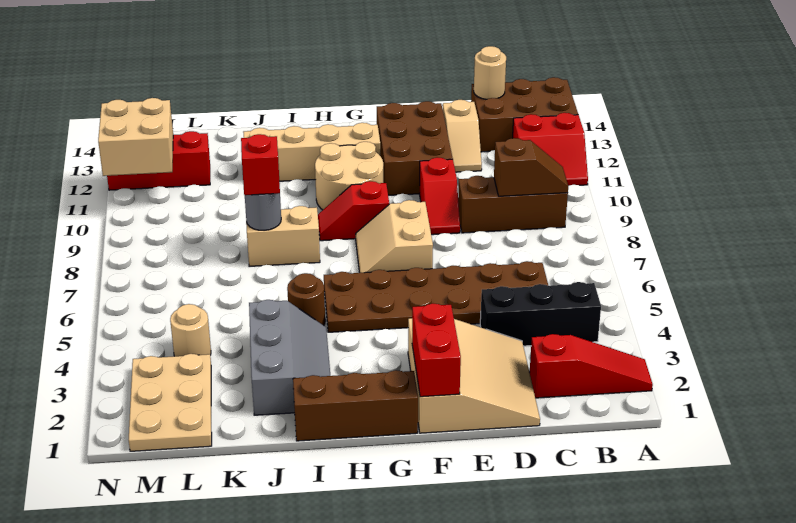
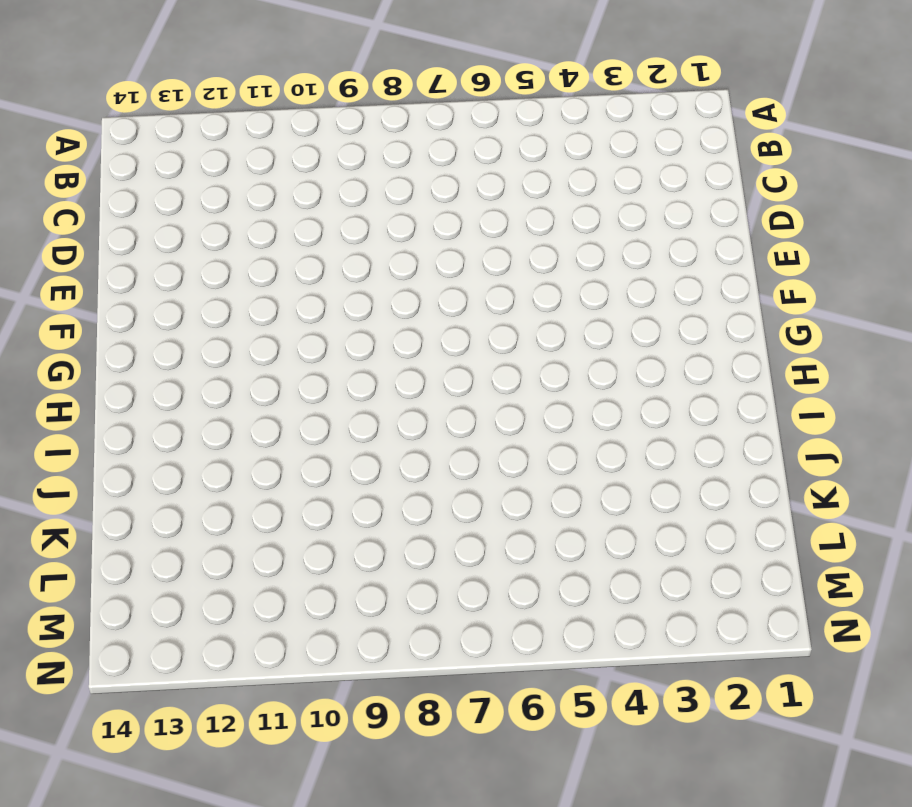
none -> red slope A2:C2 level 1 top C
none -> red slope A11:B12 level 1 top 12
none -> brown brick A13:C14 level 1

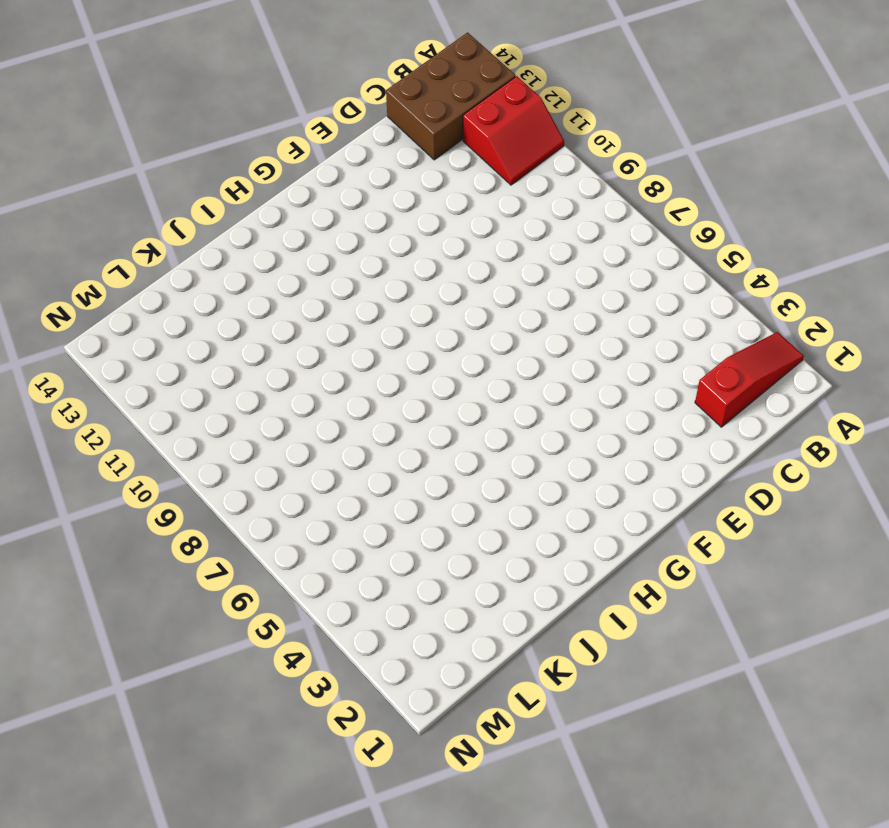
none -> black brick B4:D4 level 1
none -> brown brick B9:D9 level 1
none -> brown plate C5:H6 level 1

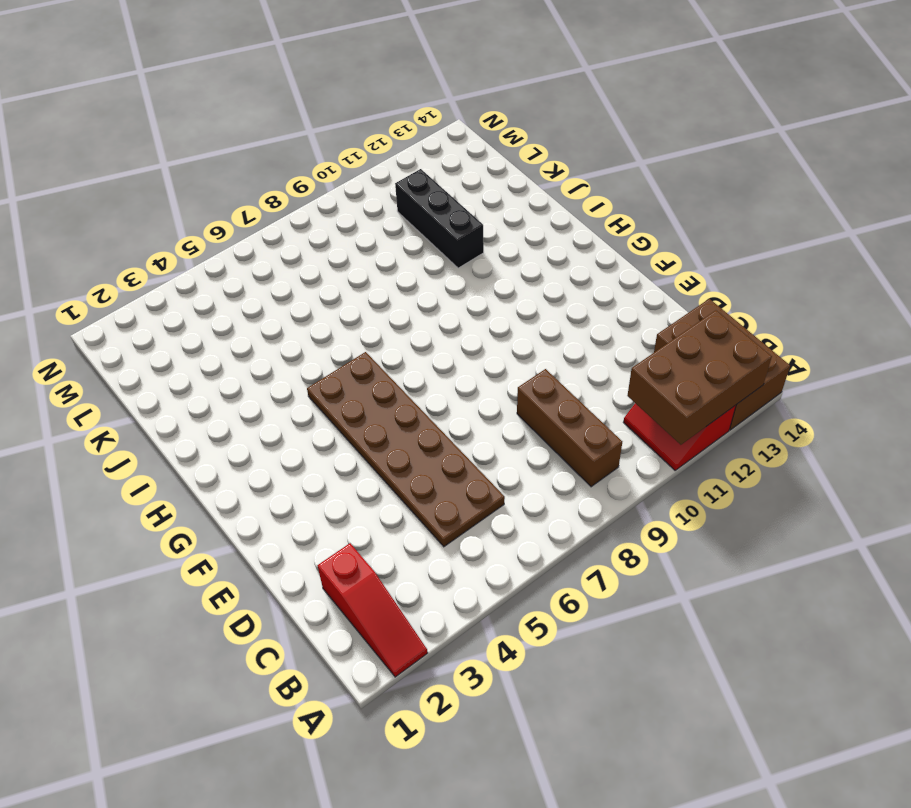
brown brick A11:B13 level 2 -> brown brick E11:F13 level 1
black brick J11:L11 level 1 -> black brick B4:D4 level 1
none -> tan slope D1:F3 level 1 top F
none -> tan slope D12:D13 level 1 top 13
none -> red slope E9:E10 level 1 top 10

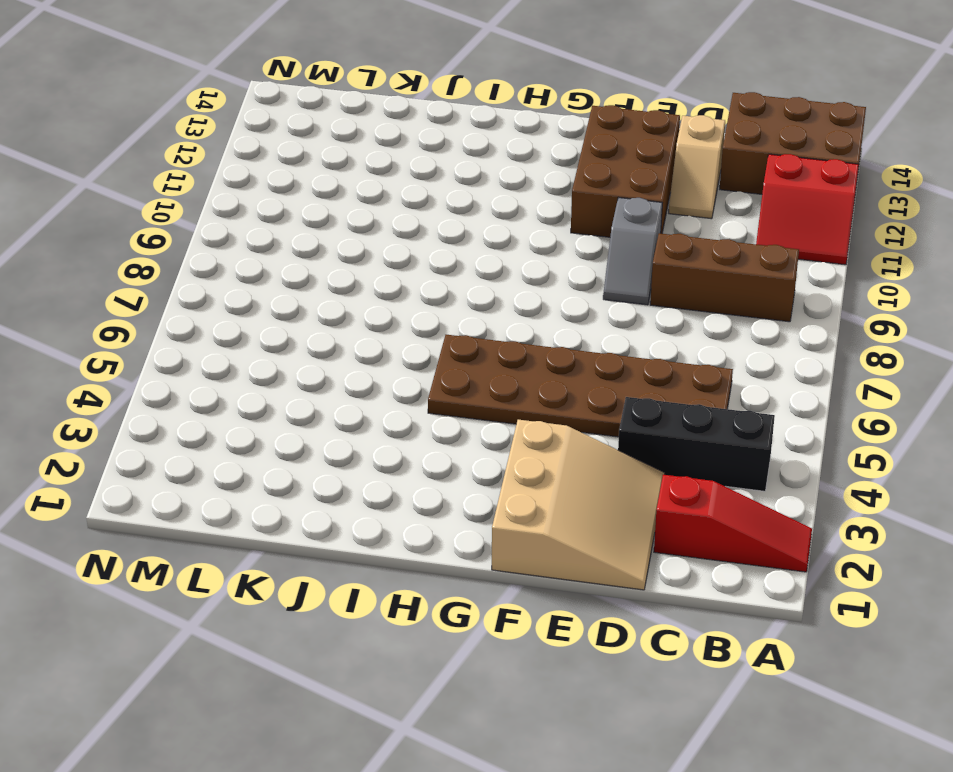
grey slope E9:E10 level 1 top 10 -> red slope E9:E10 level 1 top 10
none -> tan slope F7:G8 level 1 top F
none -> brown brick G1:I1 level 1
none -> red slope G9:H9 level 1 top G

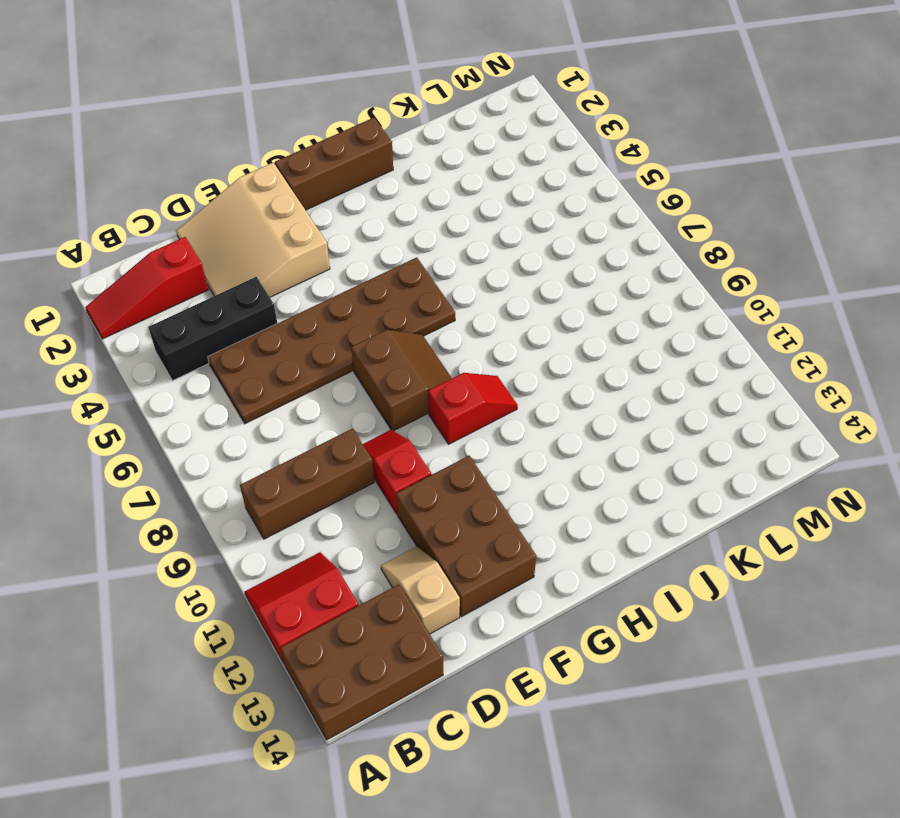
brown slope F7:G8 level 1 top F -> tan slope F7:G8 level 1 top F
none -> tan round brick G10:H11 level 1
none -> tan brick G12:J12 level 1
none -> grey slope I2:J4 level 1 top J

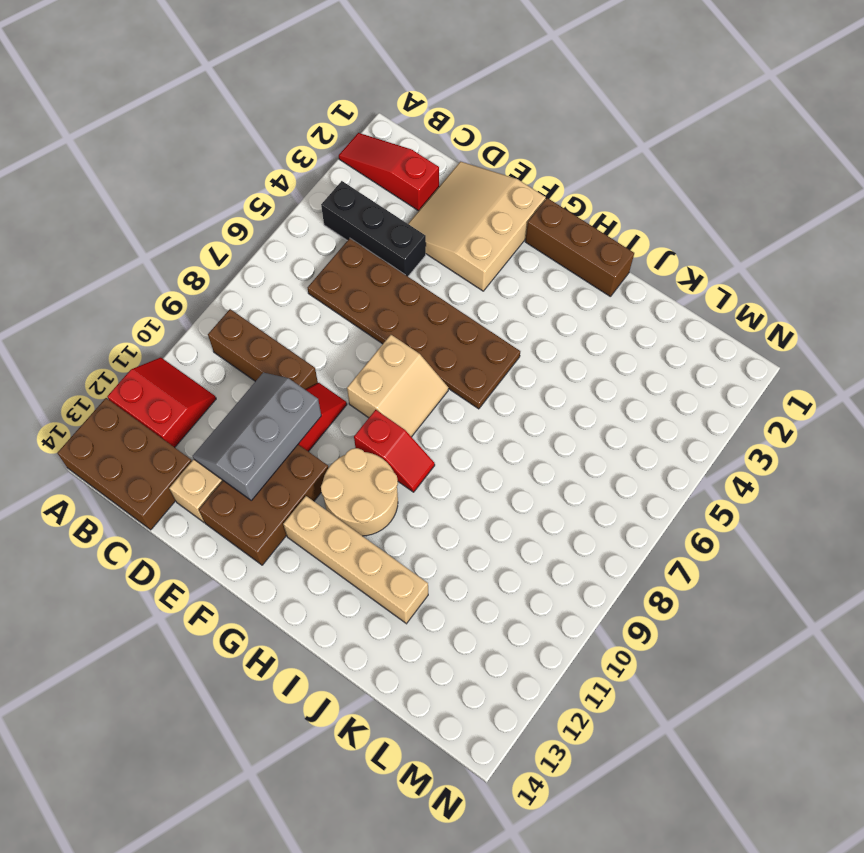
grey slope D10:E12 level 2 top E -> grey slope I2:J4 level 1 top J
none -> brown round brick I5 level 1
none -> tan brick I8:J8 level 1
none -> tan plate L1:M3 level 1

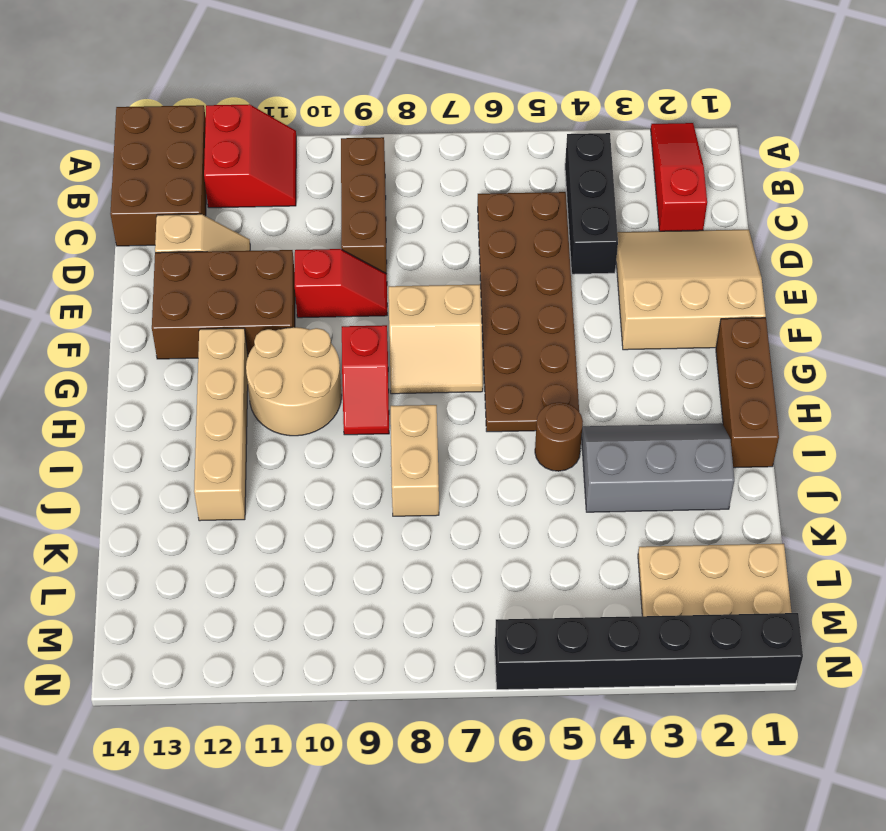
black brick N1:N6 level 1 -> none
none -> tan round brick L4 level 1
none -> red brick L12:N12 level 1
none -> brown slope B9:C9 level 2 top C

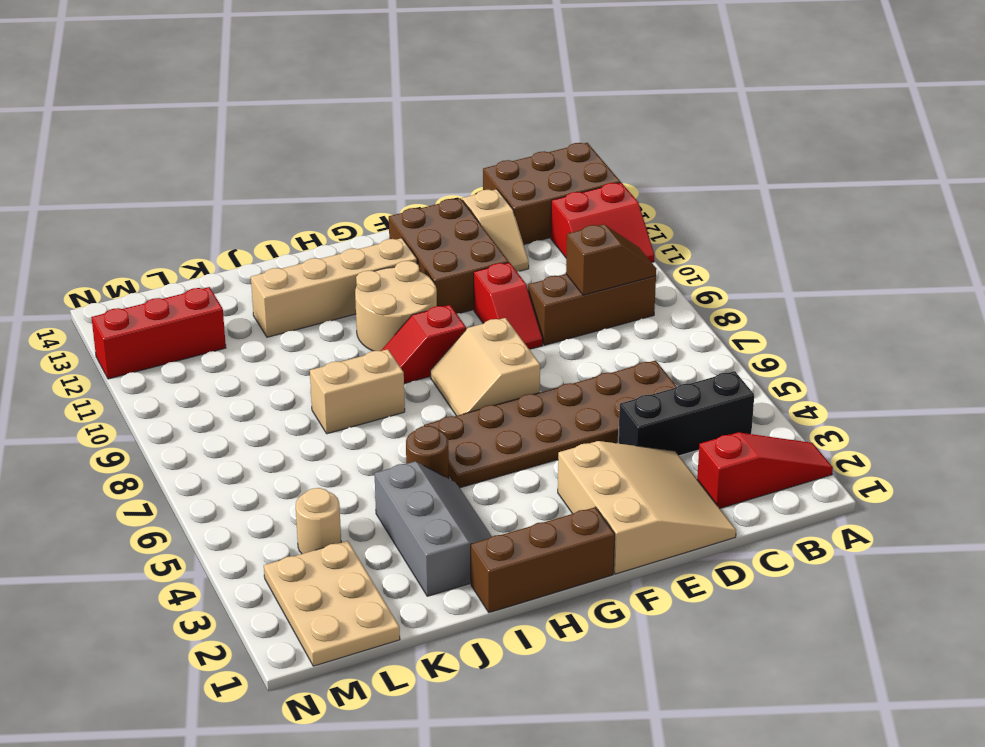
none -> tan round brick C14 level 2
none -> red brick F1:F2 level 2
none -> grey round brick J8 level 2

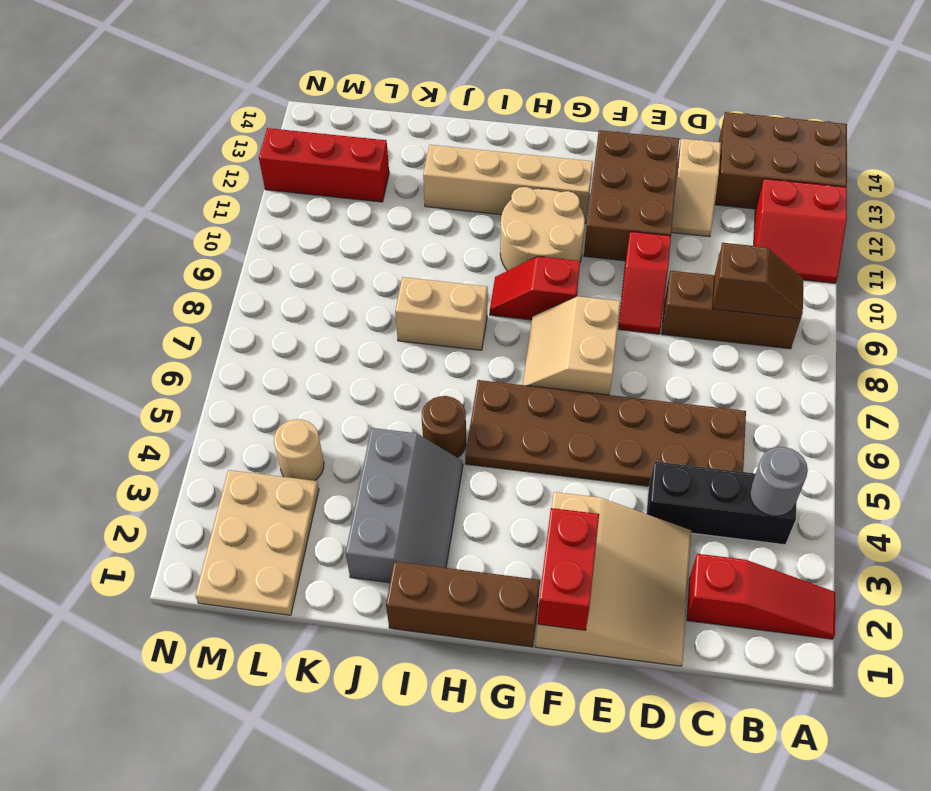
grey round brick B4 level 2 -> grey round brick J8 level 2
none -> tan round brick C14 level 2
none -> tan brick M11:N12 level 2
none -> red brick J8 level 3

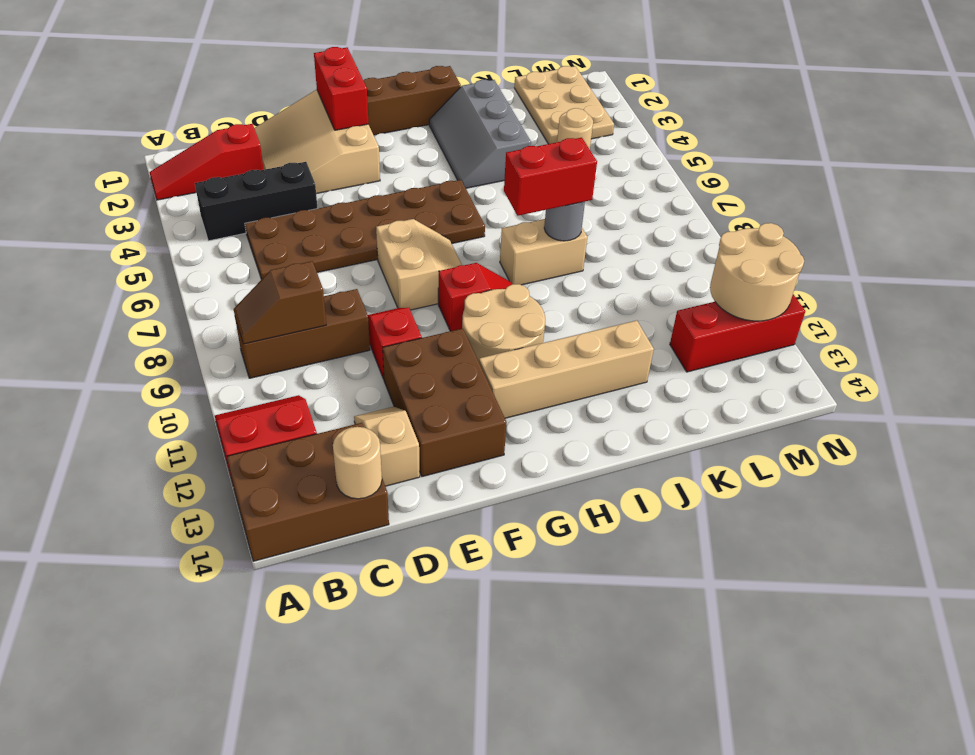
red brick I8:J8 level 3 -> red brick J8 level 3
tan round brick M11:N12 level 2 -> tan brick M11:N12 level 2
none -> brown round brick I5 level 1

